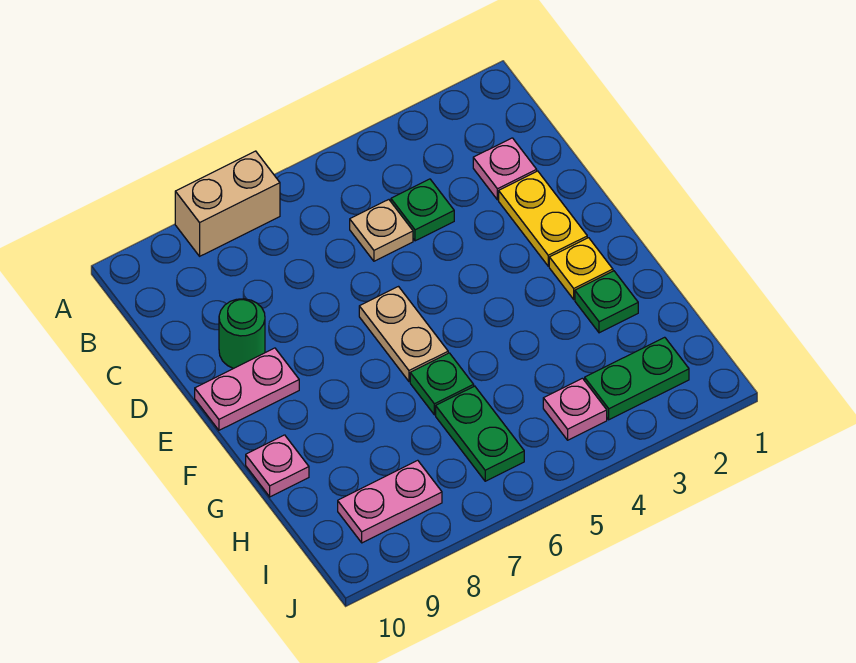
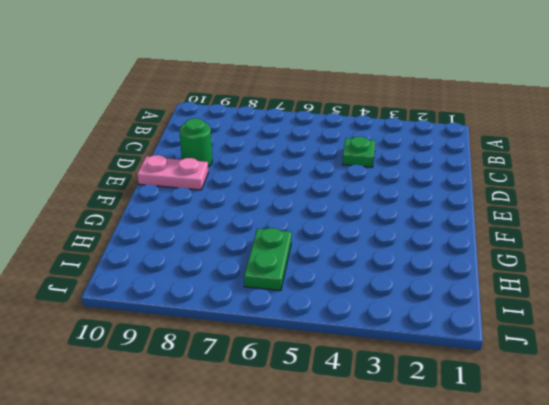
none -> tan brick A7:A8 level 1
none -> pink plate C2 level 1
none -> tan plate C5 level 1

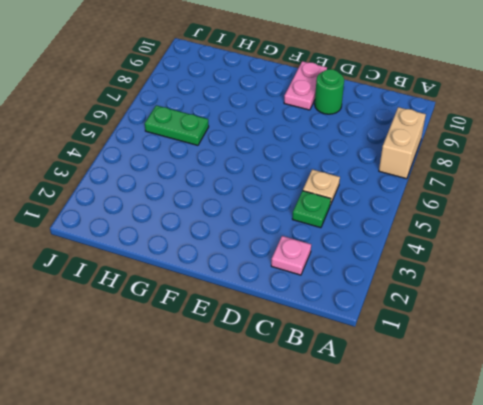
none -> yellow plate D2:E2 level 1
none -> tan plate E6:F6 level 1
none -> yellow plate F2 level 1

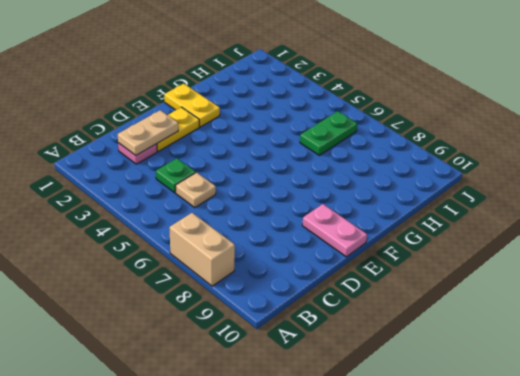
tan plate C2:D2 level 2 -> tan plate E6:F6 level 1
yellow plate F1:F2 level 1 -> yellow plate F2 level 1
none -> green round brick D9 level 1
none -> green plate G2 level 1
none -> green plate G6 level 1

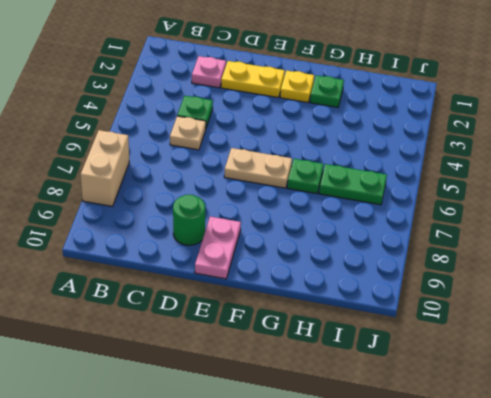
none -> pink plate G10 level 1
none -> green plate I2:I3 level 1
none -> pink plate I4 level 1

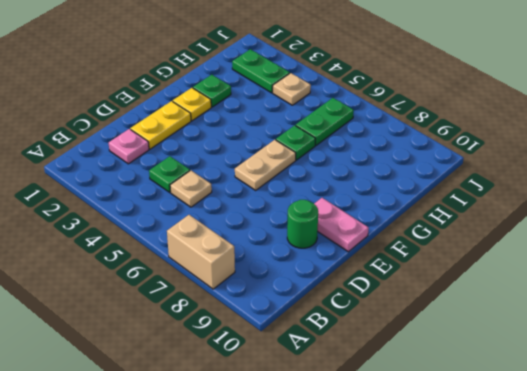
tan plate I4 level 1 -> pink plate I4 level 1
none -> pink plate G10 level 1
none -> pink plate I8:I9 level 1

